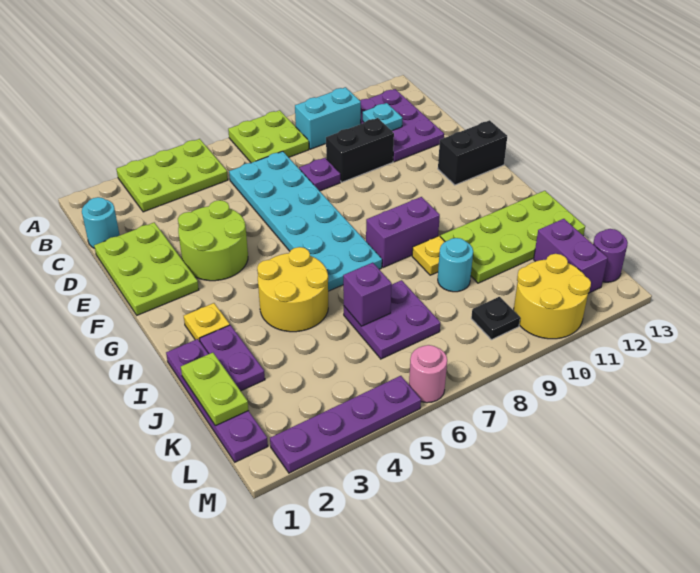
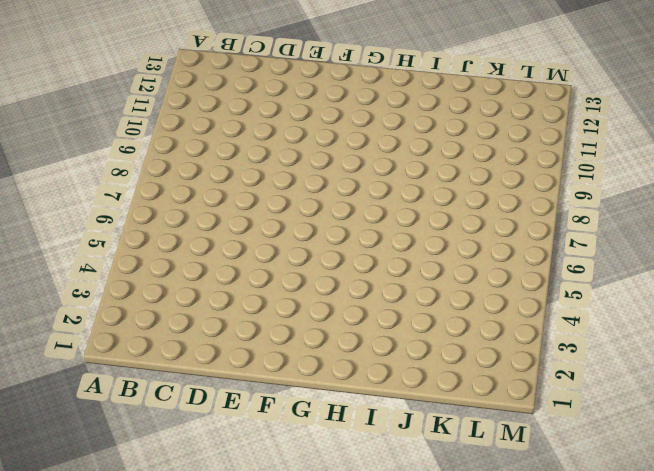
none -> lime plate A3:B5 level 1
none -> lime plate A7:B8 level 1
none -> cyan brick B9:B10 level 1

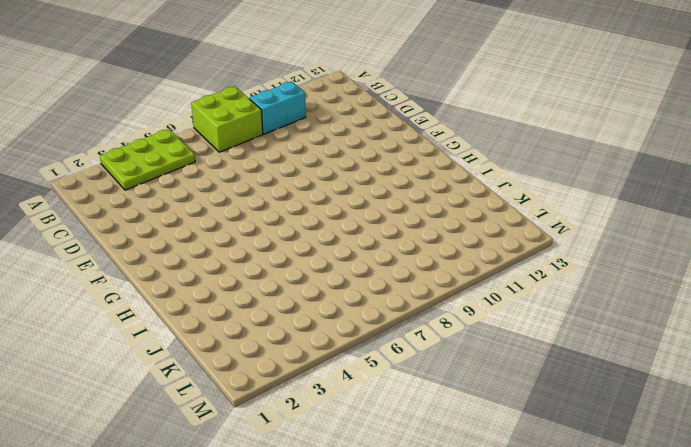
lime brick A7:B8 level 1 -> lime plate A7:B8 level 1
none -> purple plate B11:D12 level 1
none -> cyan round brick C1 level 1
none -> cyan plate C6:H7 level 1

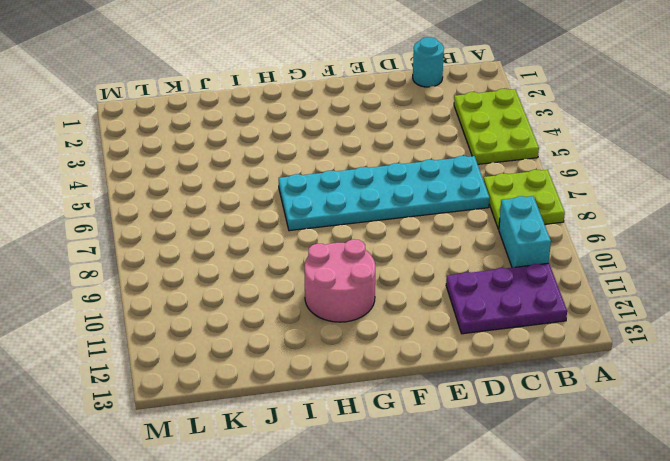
pink round brick G10:H11 level 1 -> none
none -> lime plate D1:F2 level 1
none -> purple plate D8 level 1
none -> black brick D9:D10 level 1

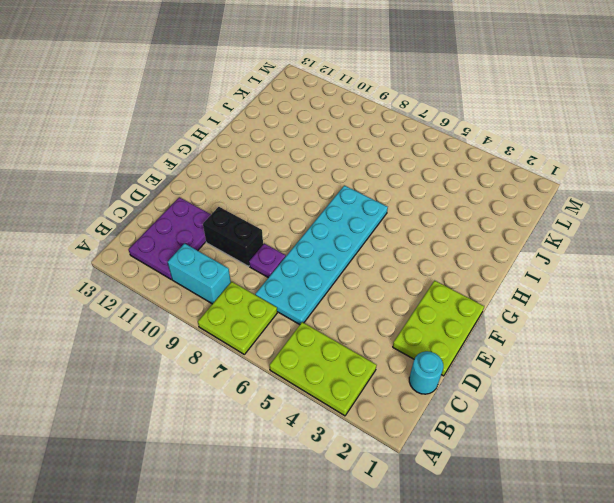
none -> lime round brick E3:F4 level 1
none -> black brick F12:F13 level 1
none -> yellow plate H2 level 1

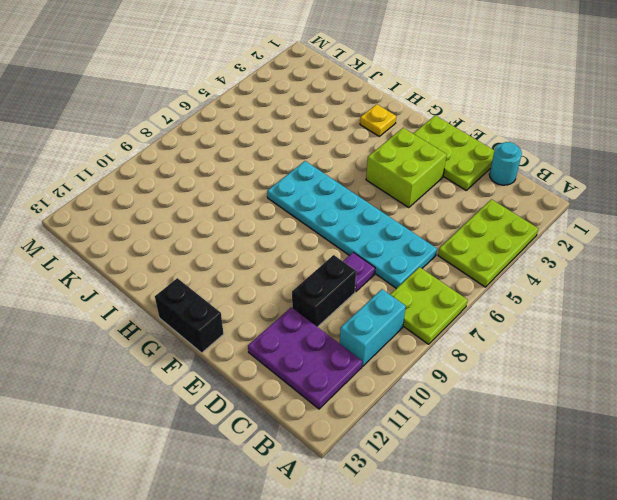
lime brick E3:F4 level 1 -> lime round brick E3:F4 level 1
black brick F13:G13 level 1 -> black brick F12:F13 level 1
none -> yellow round brick H4:I5 level 1
none -> purple brick H8:H9 level 1
none -> purple plate I1:L1 level 1

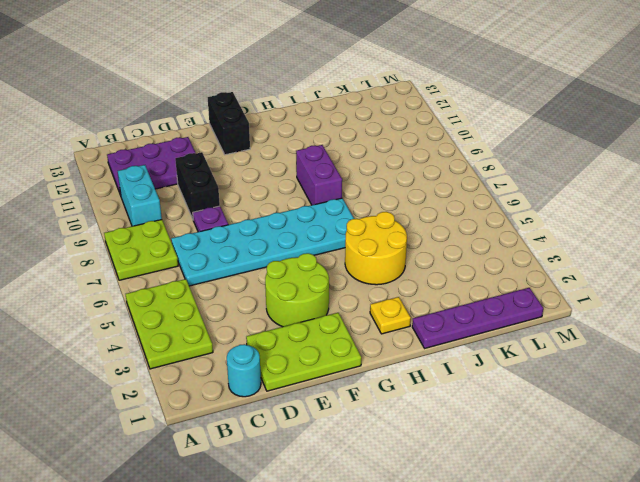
none -> purple plate I2:J2 level 1
none -> yellow plate I9 level 1
none -> lime plate I10:J13 level 1

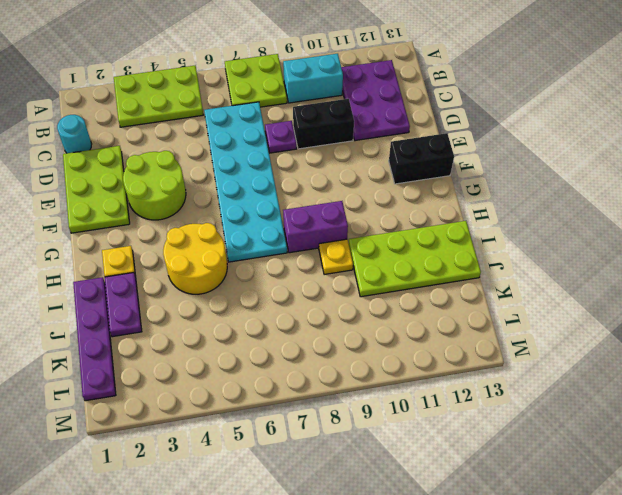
none -> purple plate J6:K7 level 1
none -> cyan round brick J9 level 1
none -> purple brick K12:L12 level 1

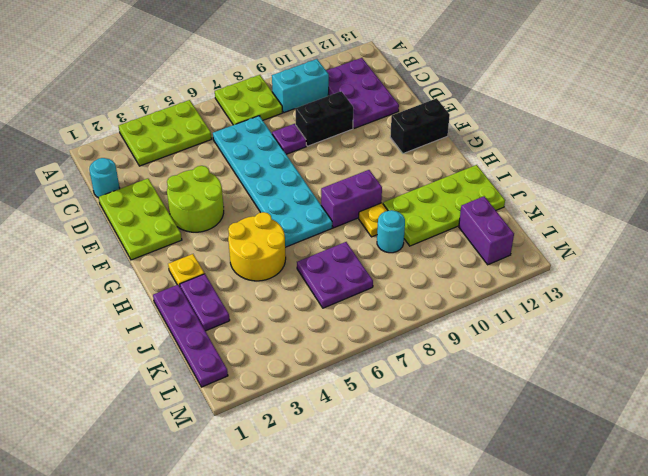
none -> black plate L9 level 1
none -> yellow round brick L10:M11 level 1
none -> purple round brick L13 level 1

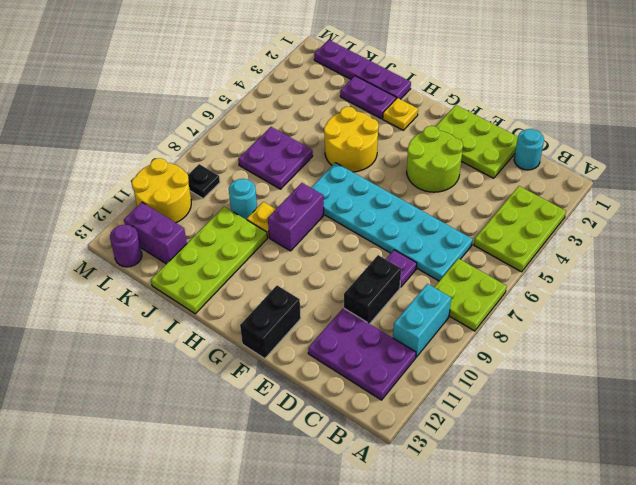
none -> purple plate M2:M5 level 1
none -> pink round brick M6 level 1
none -> cyan plate C11 level 2

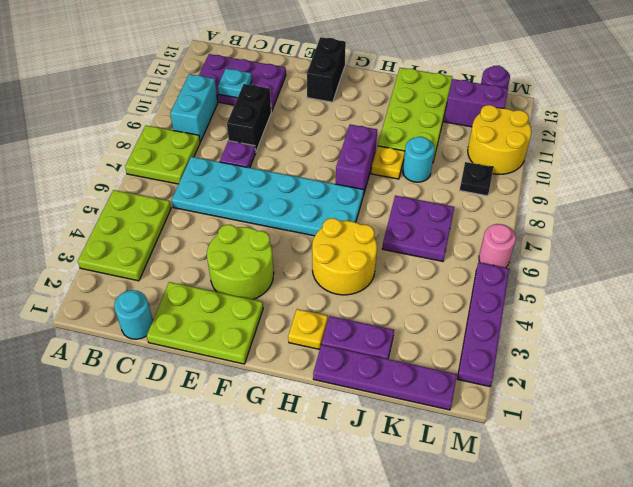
none -> lime plate J1:K1 level 2
none -> purple brick J6 level 2

